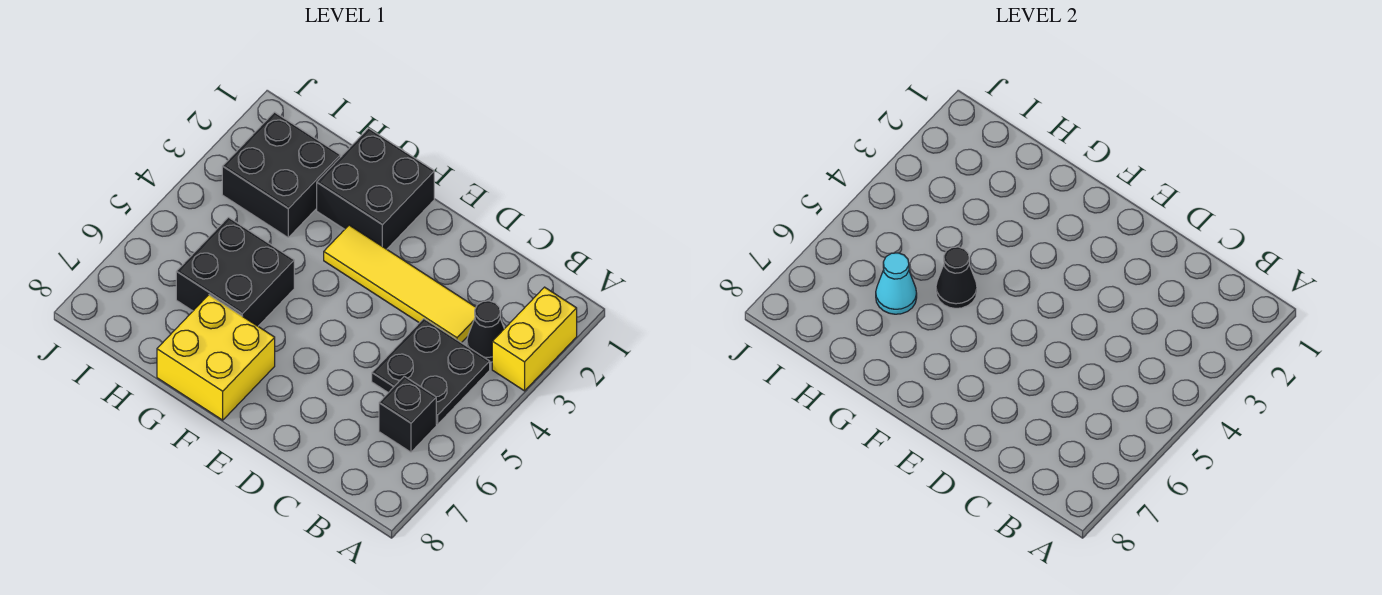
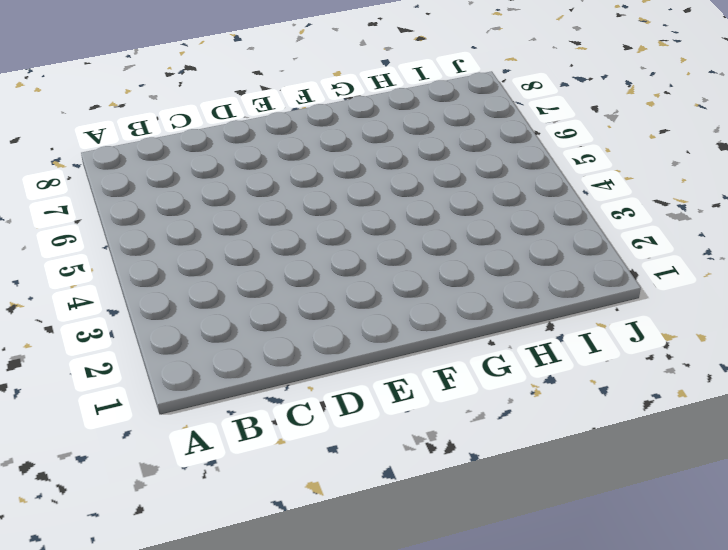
none -> yellow brick A2:A3 level 1
none -> black cone B3 level 1

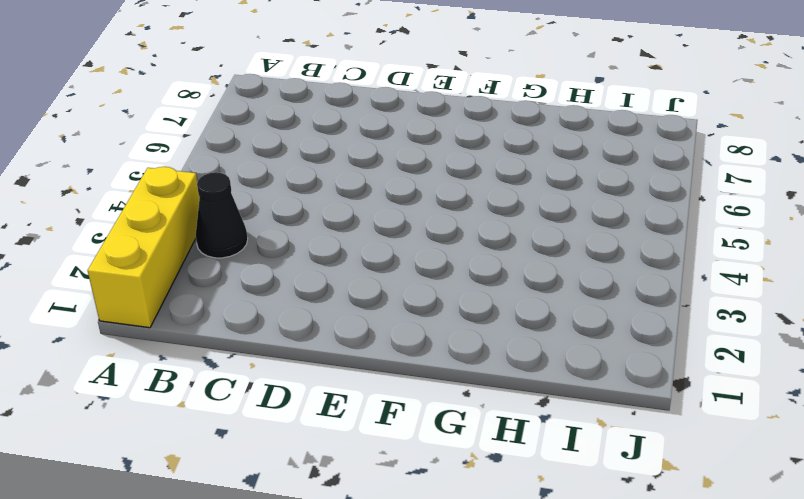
yellow brick A1:A3 level 1 -> yellow brick A2:A3 level 1
none -> black plate B4:C5 level 1
none -> black brick B6 level 1

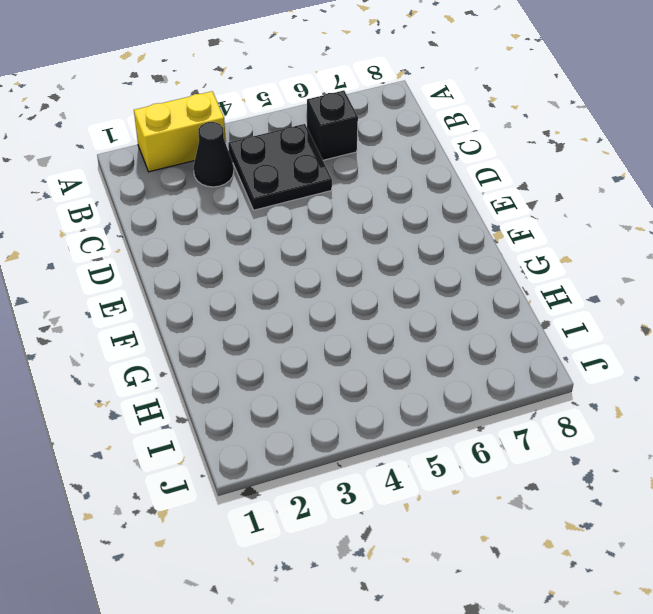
none -> yellow tile C3:F3 level 1
none -> black brick F1:G2 level 1

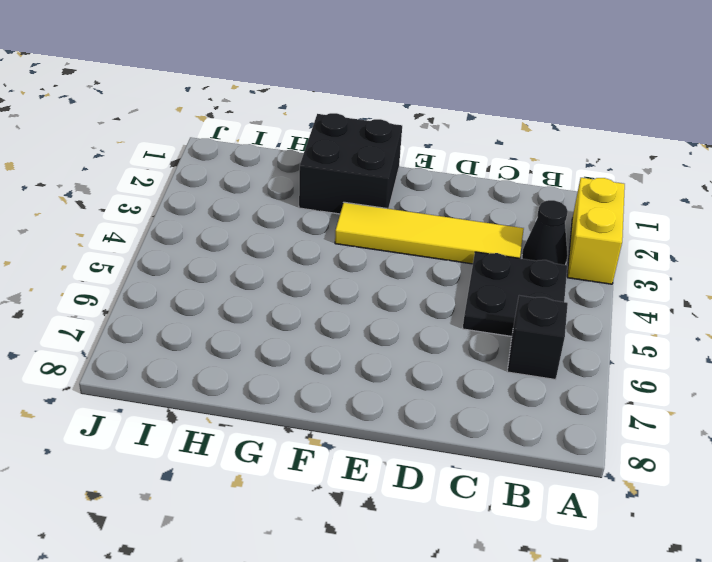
none -> yellow brick F7:G8 level 1
none -> black brick G5:H6 level 1

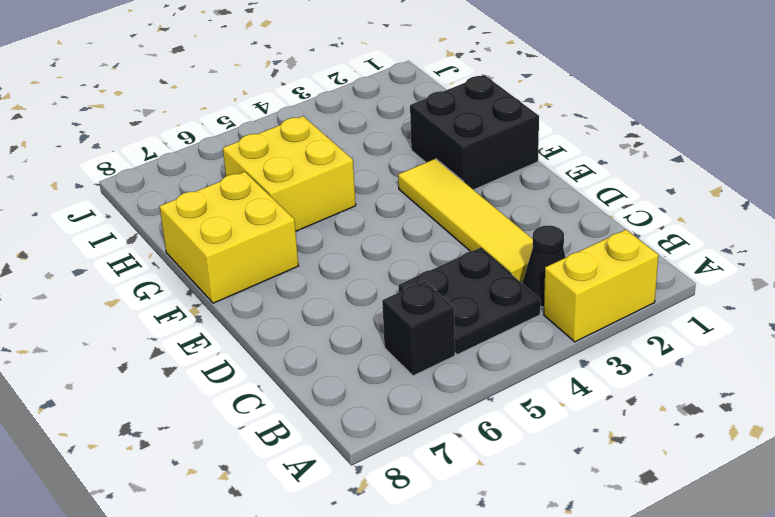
yellow brick G5:H6 level 1 -> black brick G5:H6 level 1
none -> black brick H2:I3 level 1
none -> black cone G5 level 2

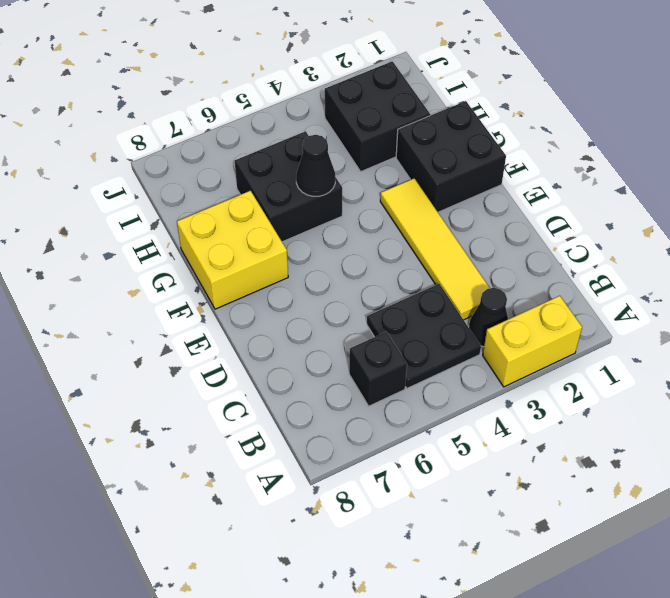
none -> cyan cone H6 level 2

